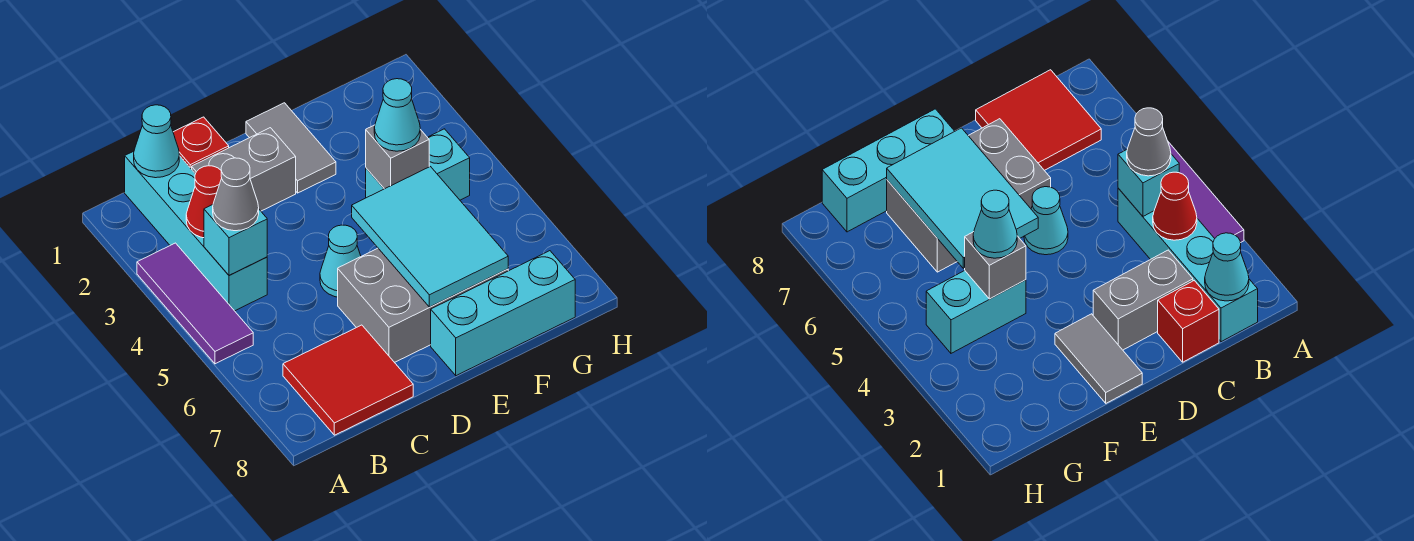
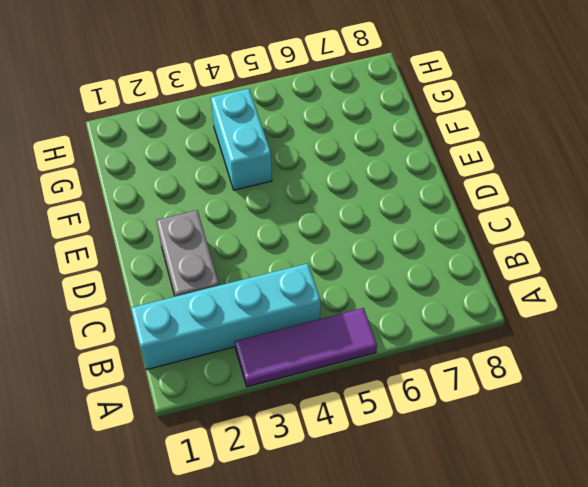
none -> red tile B7:C8 level 1
none -> red brick C1 level 1
none -> cyan cone D5 level 1

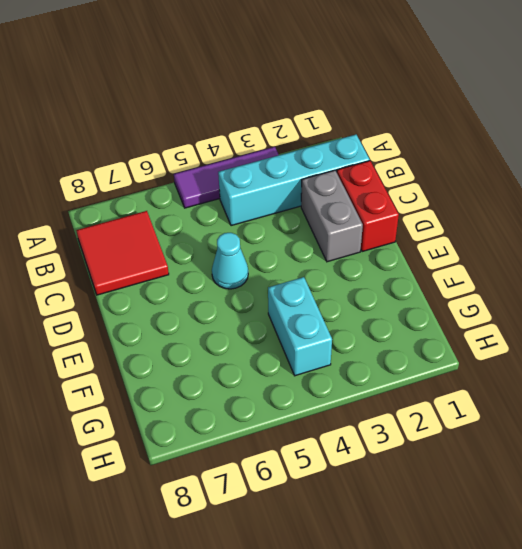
red brick C1:D1 level 1 -> red brick C1 level 1
none -> grey brick D6:F7 level 1
none -> grey tile E1:E2 level 1
none -> cyan brick E8:G8 level 1

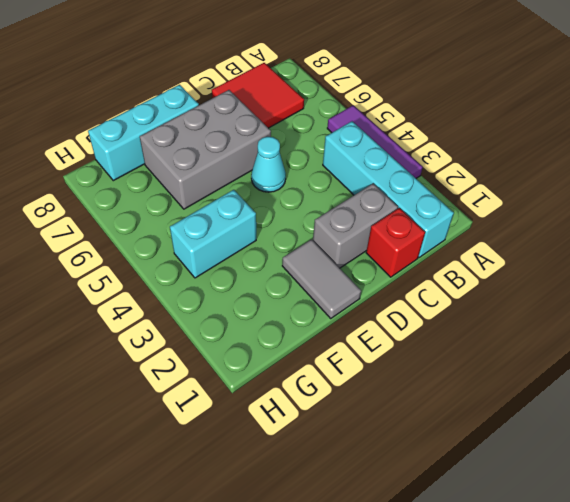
none -> cyan cone B1 level 2
none -> red cone B3 level 2
none -> cyan brick B4 level 2

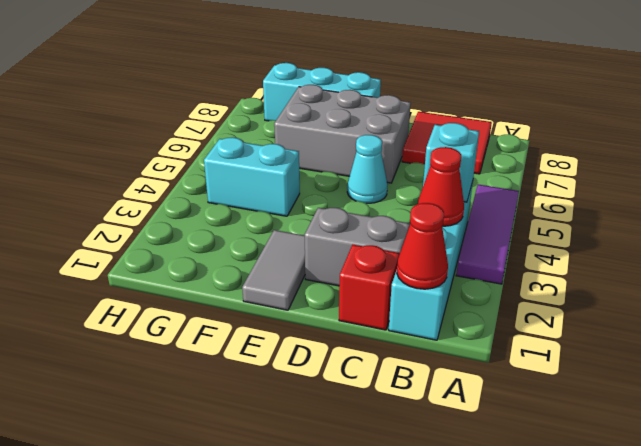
red cone B1 level 2 -> cyan cone B1 level 2
none -> cyan tile E5:F7 level 2
none -> grey brick F4 level 2
none -> grey cone B4 level 3

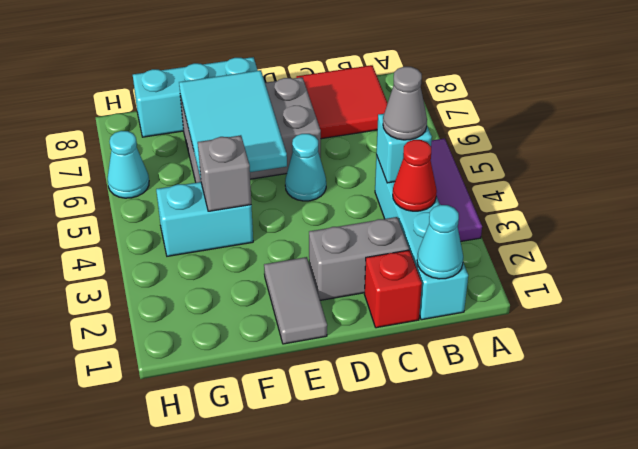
cyan cone H6 level 1 -> cyan cone F4 level 3

